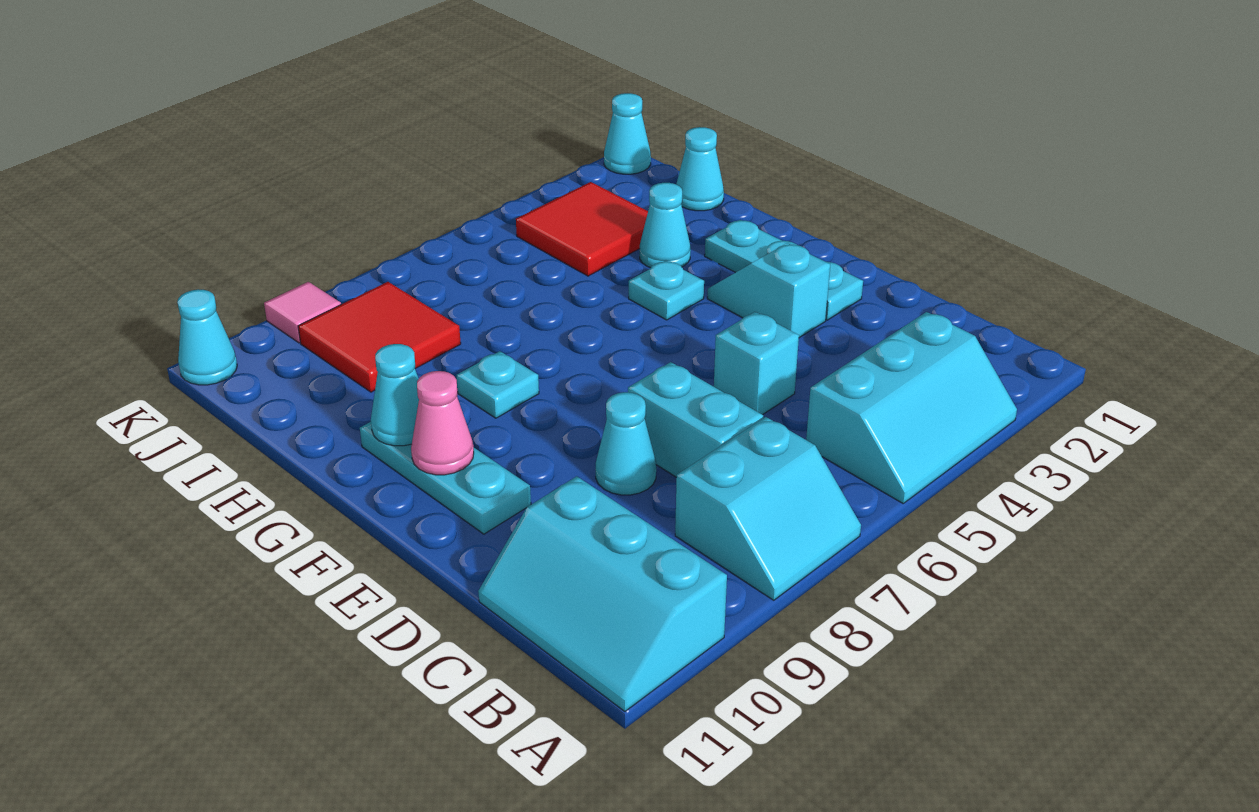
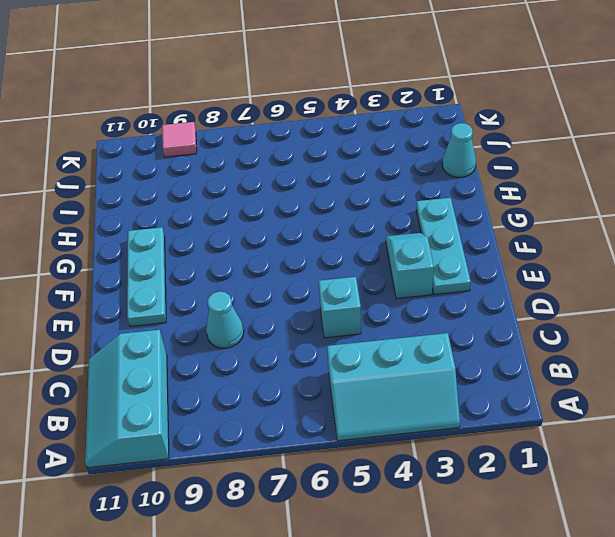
none -> cyan slope A7:B8 level 1 top B
none -> cyan brick C7:D7 level 1
none -> cyan plate G4 level 1

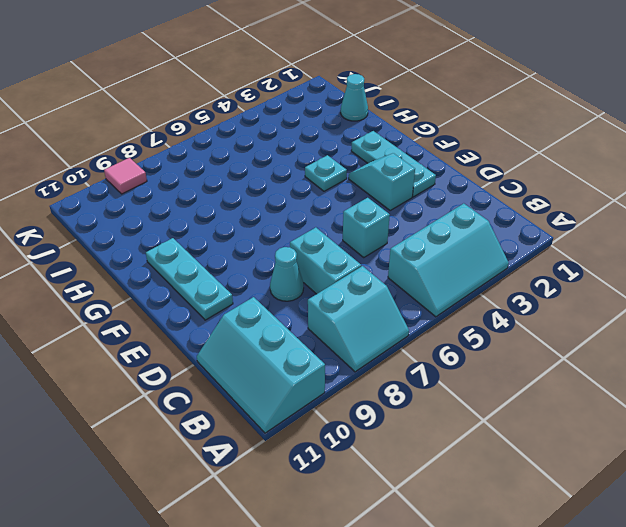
none -> cyan plate G8 level 1
none -> cyan cone H3 level 1
none -> red tile I3:J4 level 1

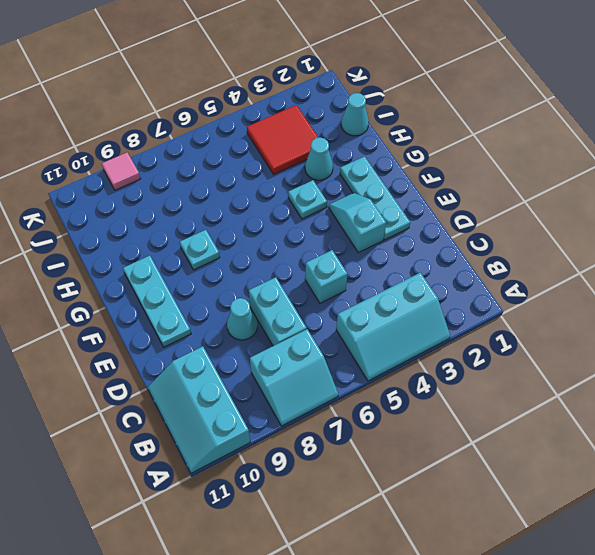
none -> red tile I8:J9 level 1
none -> cyan cone K1 level 1
none -> cyan cone K11 level 1

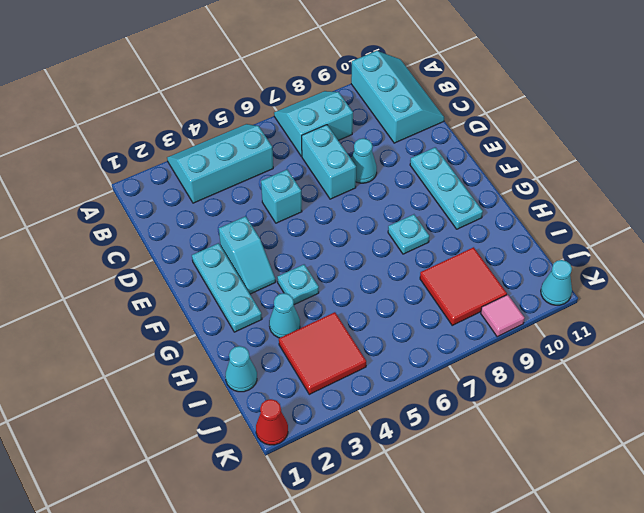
red cone K1 level 1 -> cyan cone K1 level 1
none -> pink cone F10 level 2
none -> cyan cone G10 level 2

